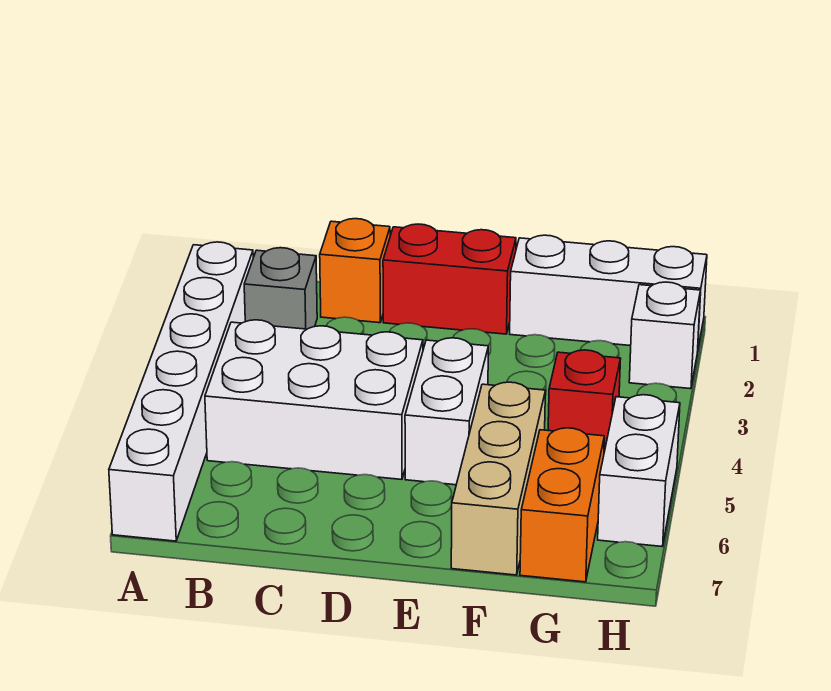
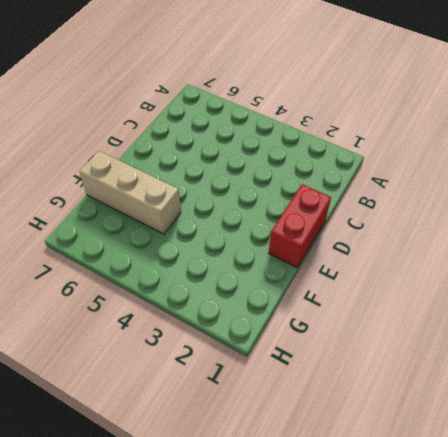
none -> white brick A2:A7 level 1
none -> grey brick B2 level 1
none -> white brick B4:D5 level 1

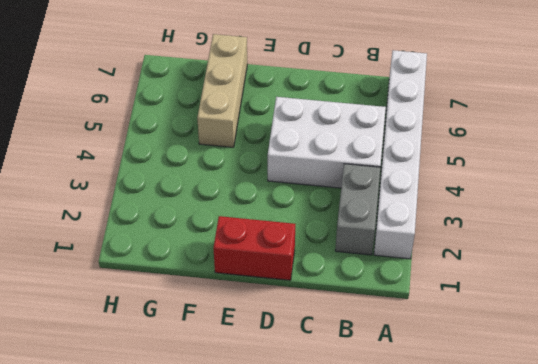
grey brick B2:B3 level 1 -> grey brick B2 level 1
none -> orange brick C1 level 1
none -> white brick E4:E5 level 1
none -> white brick F1:H1 level 1

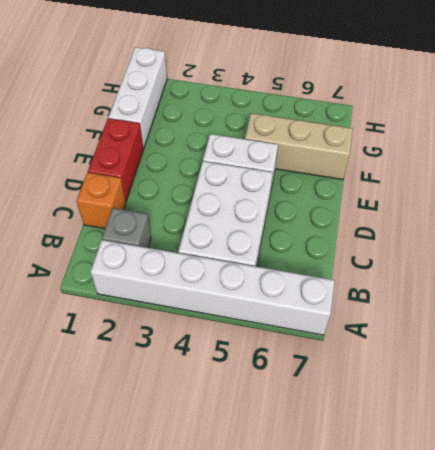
none -> red brick G4 level 1
none -> orange brick G6:G7 level 1
none -> white brick H2 level 1

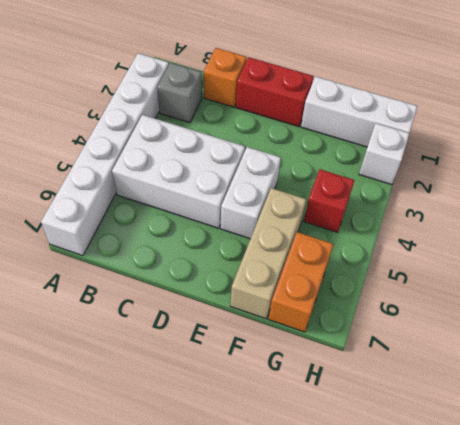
none -> white brick H5:H6 level 1

